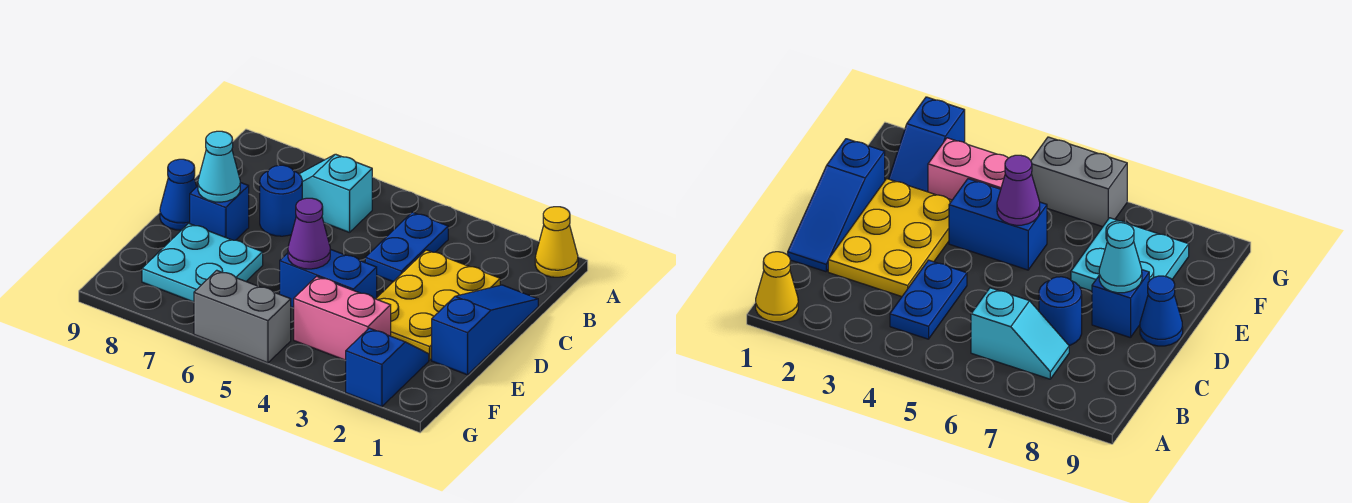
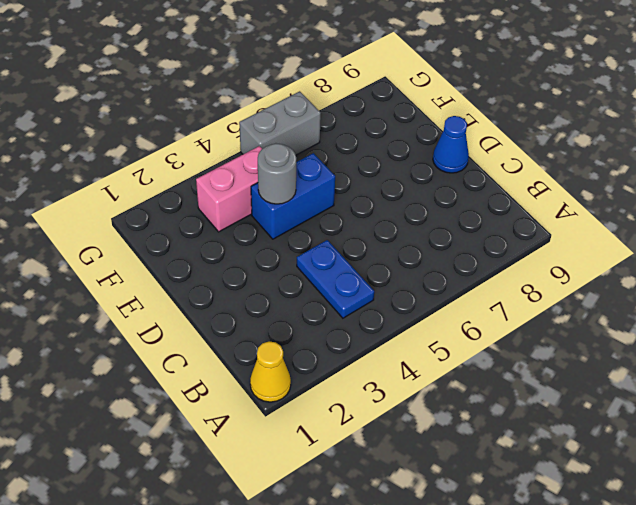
grey round brick E4 level 2 -> none
none -> cyan slope B6:B7 level 1 top 6
none -> blue slope C1:E1 level 1 top E
none -> yellow plate C2:E3 level 1

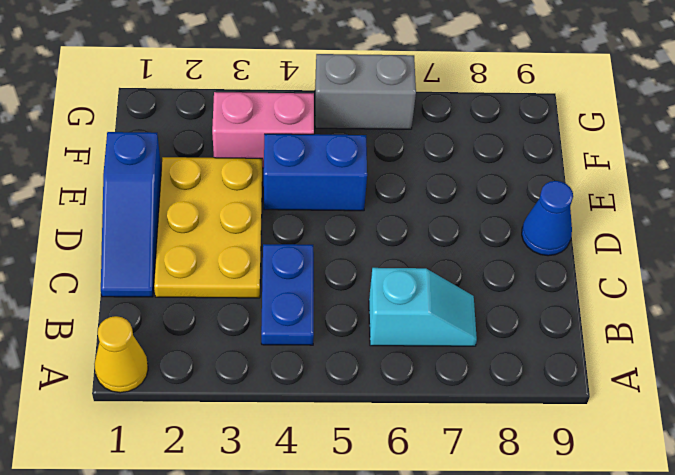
none -> blue round brick C7 level 1
none -> blue brick D8 level 1
none -> cyan plate E7:F8 level 1

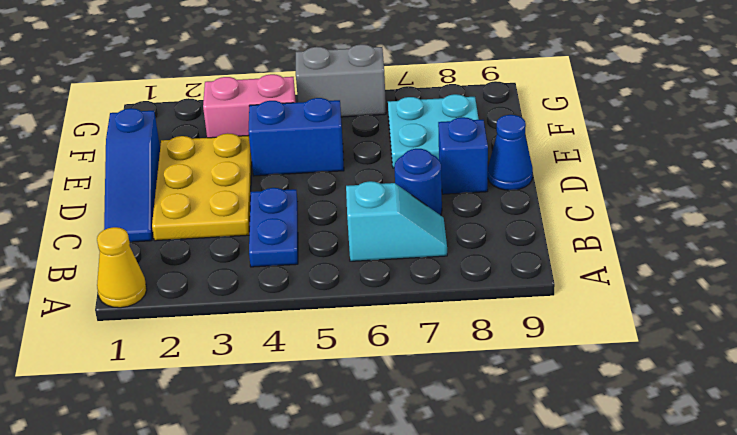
none -> blue slope F2:G2 level 1 top G
none -> cyan cone D8 level 2
none -> purple cone E5 level 2

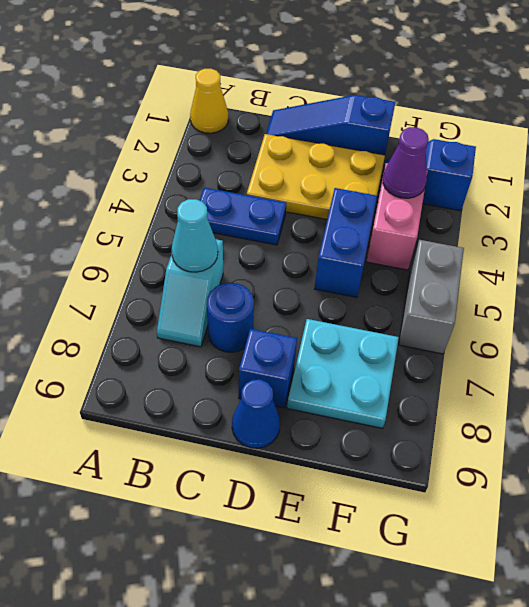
cyan cone B6 level 2 -> cyan cone D8 level 2
purple cone F3 level 2 -> purple cone E5 level 2

